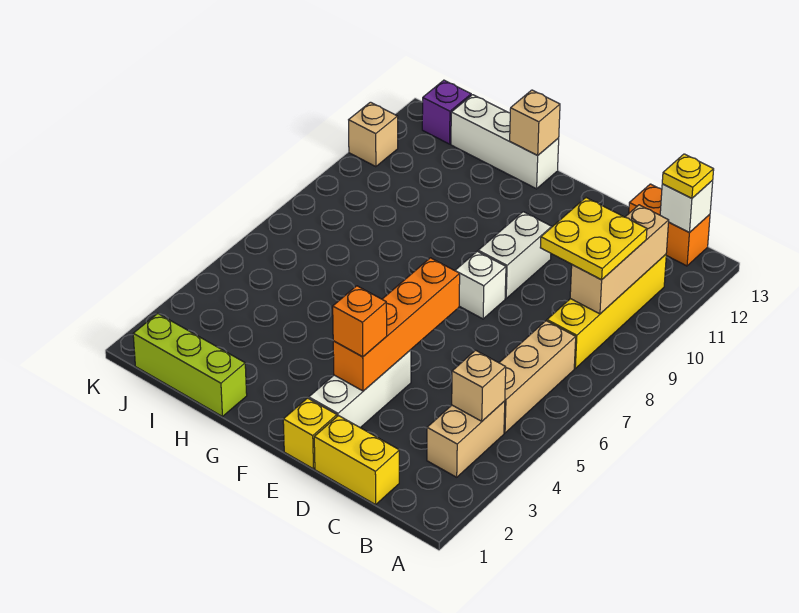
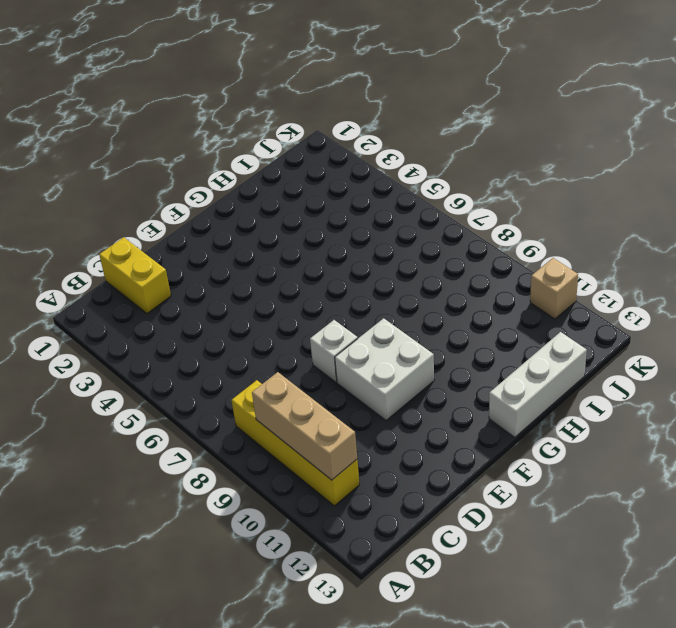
yellow brick C1:C2 level 1 -> yellow brick C1:D1 level 1
white brick E9:F10 level 1 -> white brick E9:E10 level 1
none -> tan brick B3:B4 level 1
none -> tan brick B5:B7 level 1
none -> orange brick B13:C13 level 1

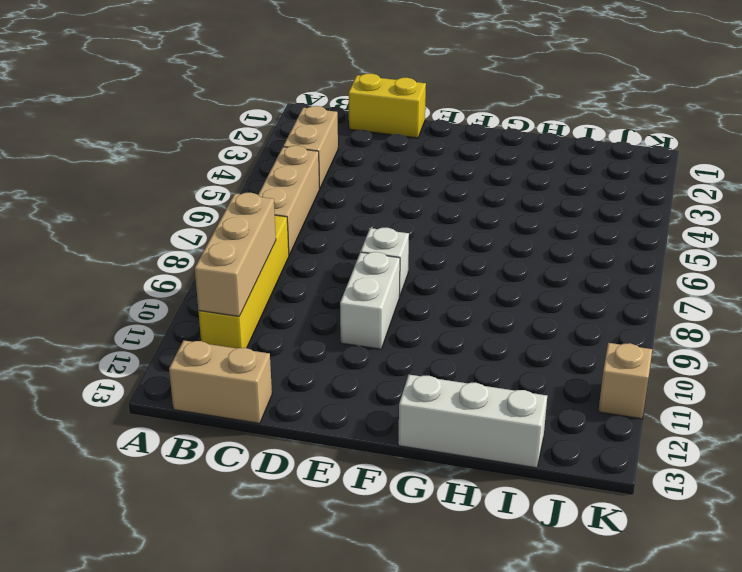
tan brick B13:C13 level 1 -> orange brick B13:C13 level 1
none -> yellow brick E1 level 1
none -> white brick E2:E4 level 1
none -> lime brick H1:J1 level 1

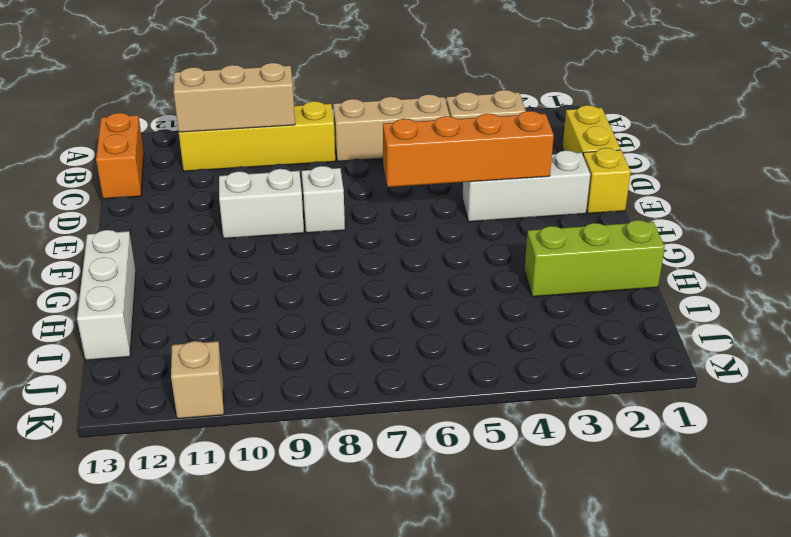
lime brick H1:H3 level 1 -> lime brick H1:J1 level 1
none -> purple brick J13 level 1
none -> tan brick B4 level 2
none -> white brick B13 level 2

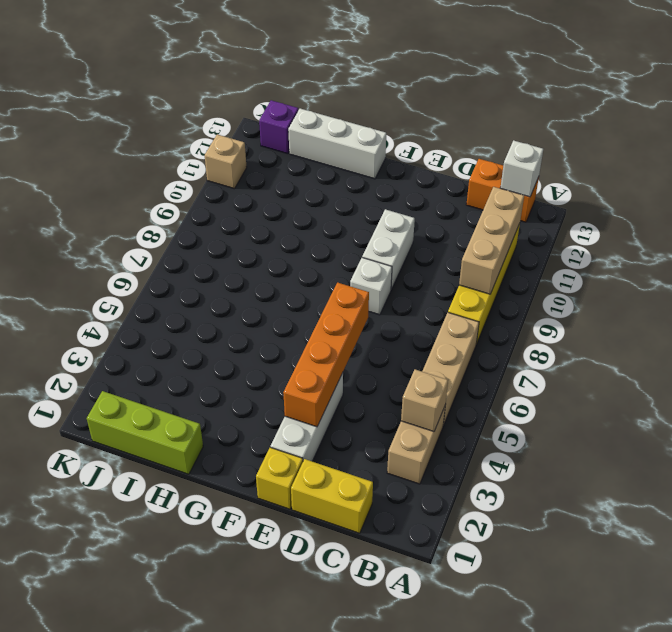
none -> tan brick G13 level 2
none -> yellow plate B9:C10 level 3
none -> yellow plate B13 level 3

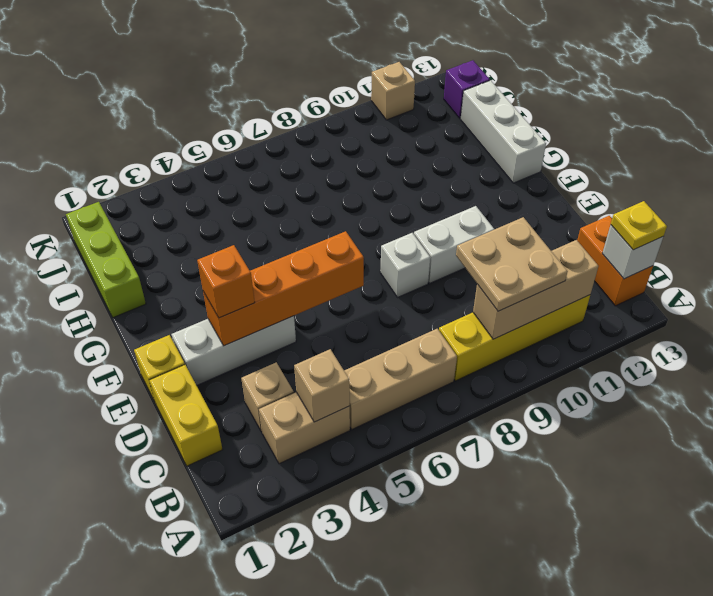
tan plate B9:C10 level 3 -> yellow plate B9:C10 level 3
tan brick C3 level 1 -> tan brick G13 level 2

